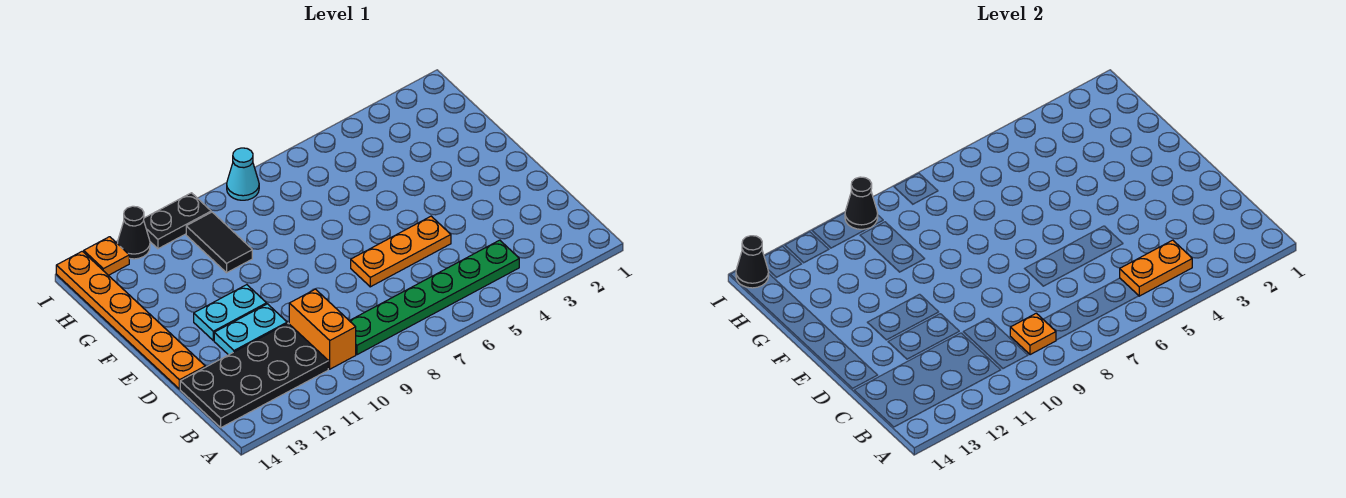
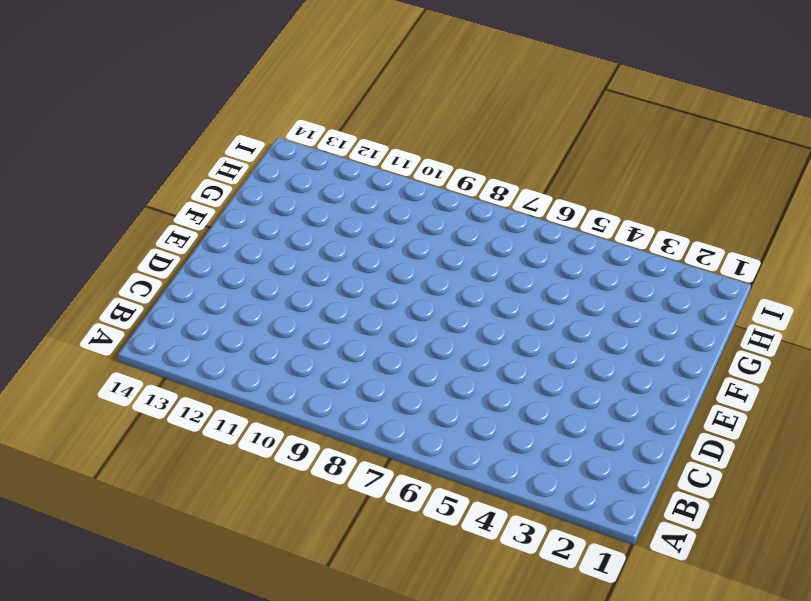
none -> green plate B4:B9 level 1
none -> orange brick B10:C10 level 1
none -> black plate B11:C14 level 1

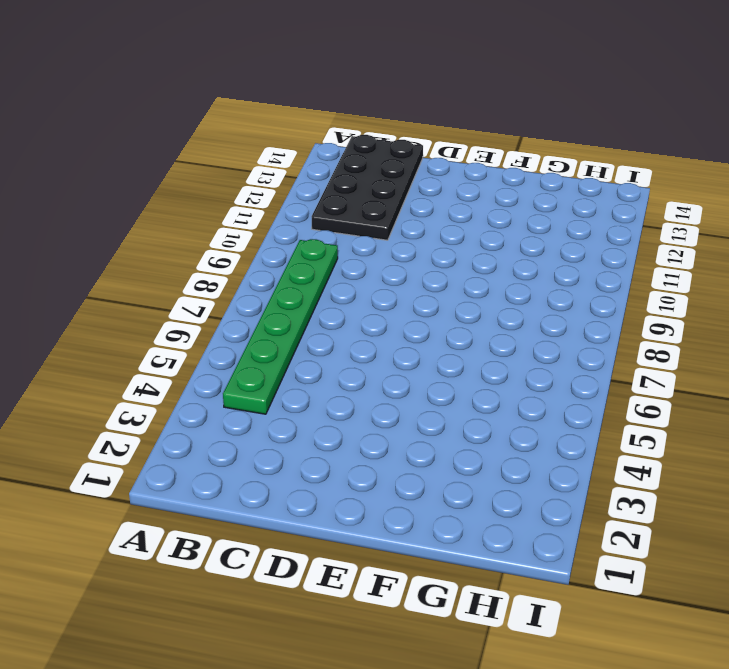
none -> orange brick B10:C10 level 1
none -> orange plate D5:D7 level 1
none -> cyan plate D11:D12 level 1

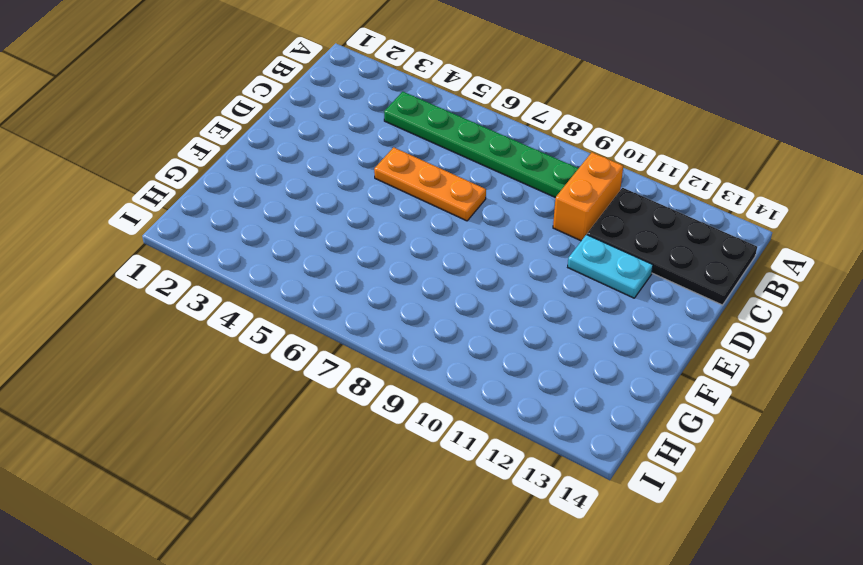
none -> orange plate D14:I14 level 1
none -> cyan plate E11:E12 level 1
none -> black tile G10:H10 level 1

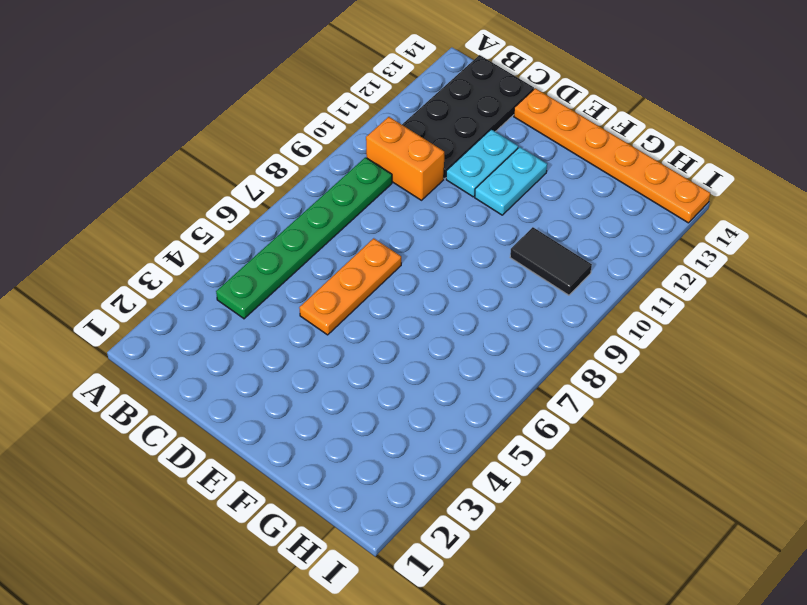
none -> cyan cone I8 level 1
none -> black plate I10:I11 level 1
none -> black cone I12 level 1

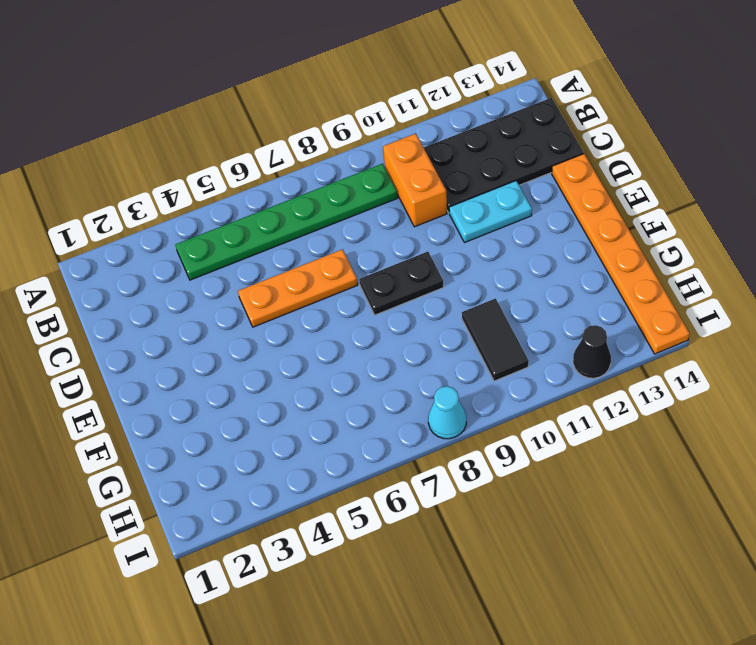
black plate E8:E9 level 1 -> black plate I10:I11 level 1
none -> cyan plate E11:E12 level 1
none -> orange plate I13 level 1
none -> orange plate B4:B5 level 2

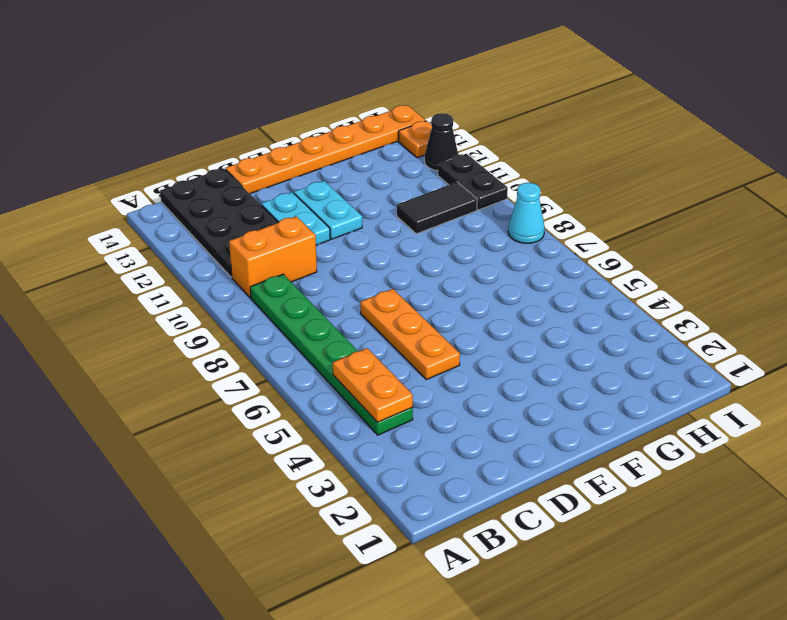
none -> orange plate B9 level 2
none -> black cone I10 level 2
none -> black cone I14 level 2

